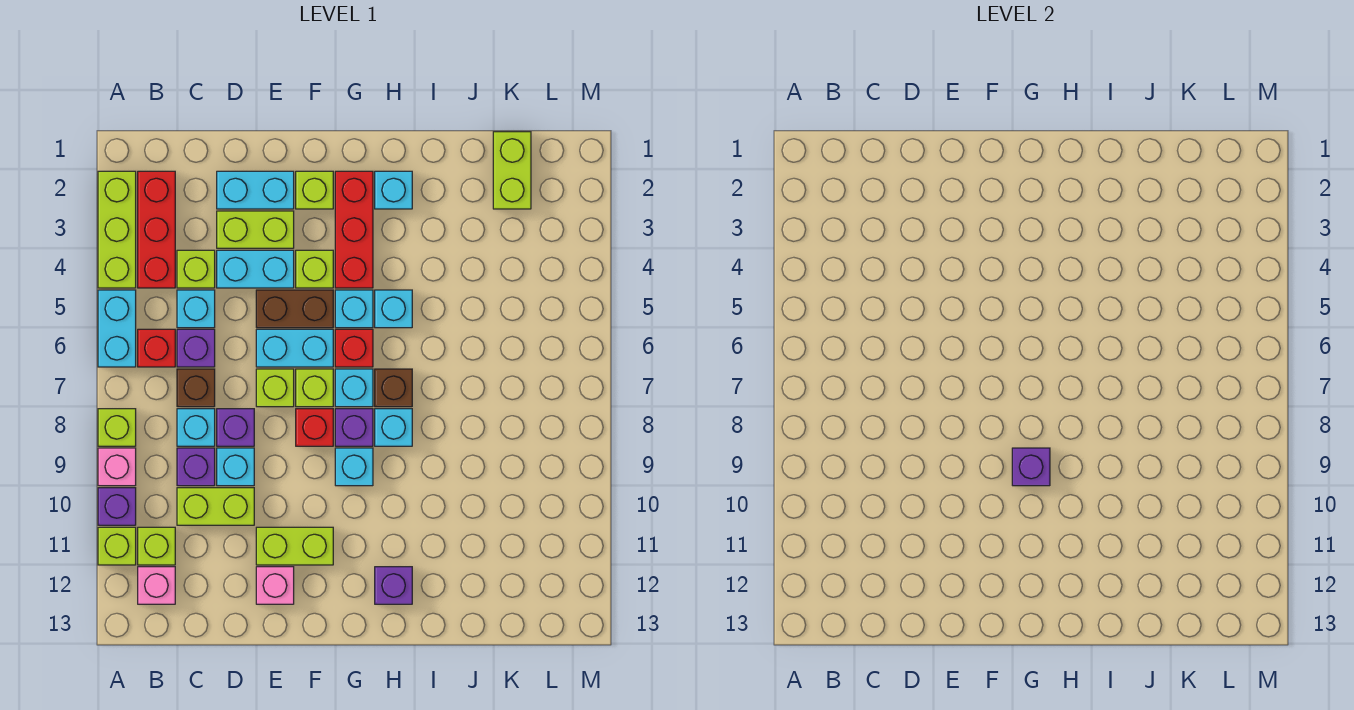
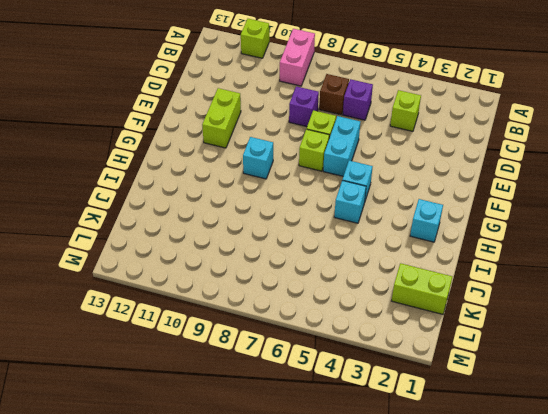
pink brick A9:B9 level 1 -> pink brick A9 level 1
none -> lime brick A2:A4 level 1
none -> cyan brick A5:A6 level 1
none -> lime brick A8 level 1
none -> purple brick A10 level 1

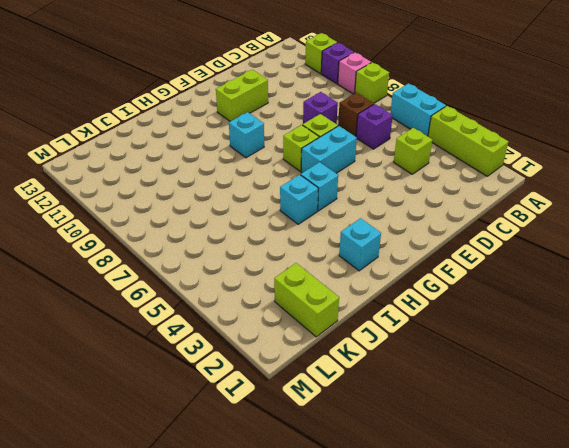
none -> red brick B2:B4 level 1
none -> red brick B6 level 1
none -> lime brick B11 level 1
none -> pink brick B12 level 1

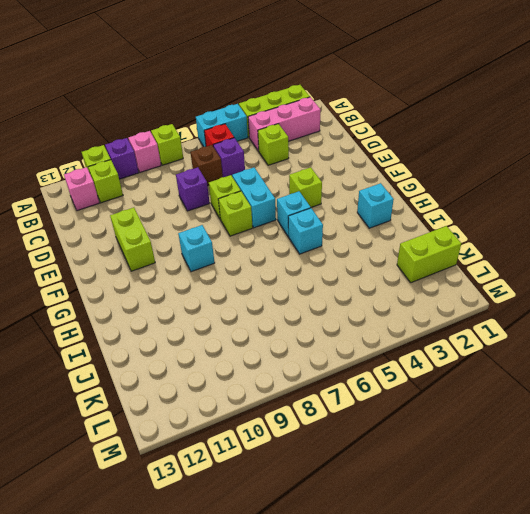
pink brick B2:B4 level 1 -> red brick B2:B4 level 1
none -> cyan brick C5 level 1
none -> cyan brick C8 level 1
none -> purple brick C9 level 1
none -> lime brick C10:D10 level 1

